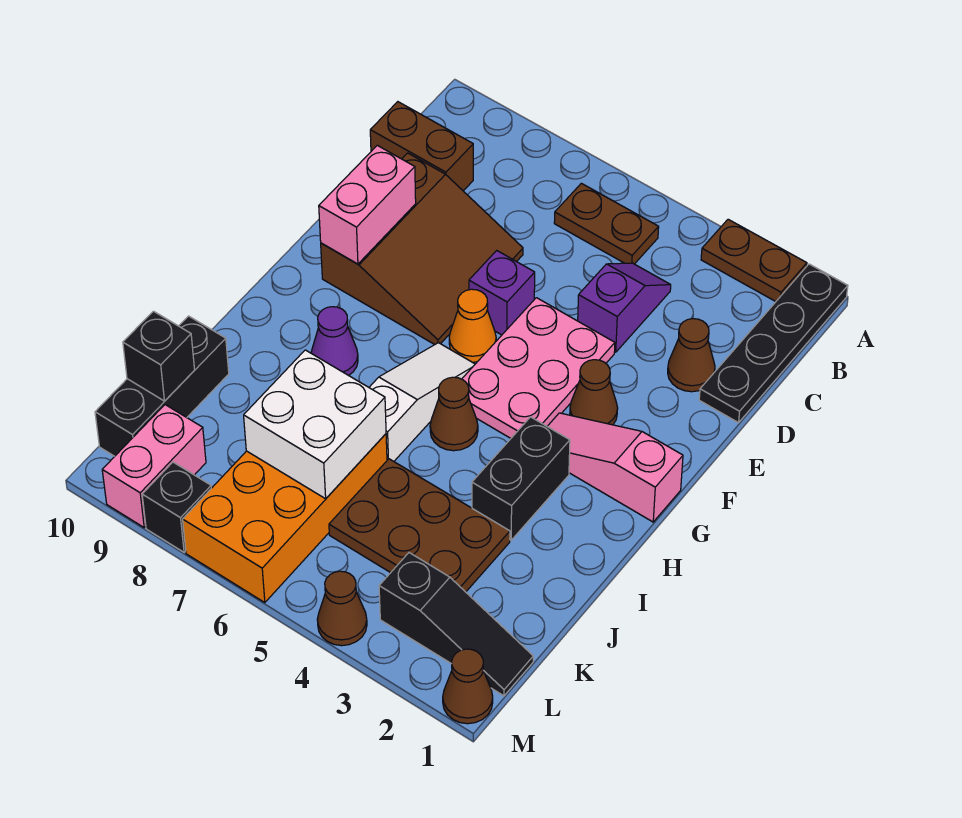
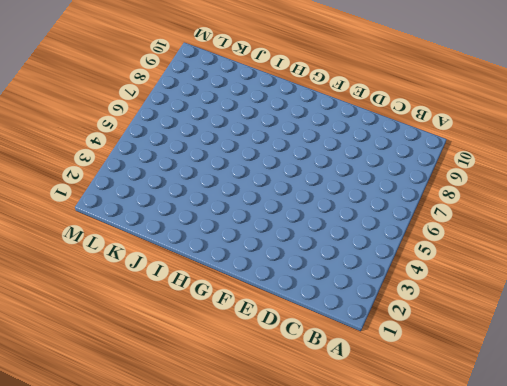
none -> black plate A1:D1 level 1
none -> brown plate A2:A3 level 1
none -> brown plate B5:B6 level 1

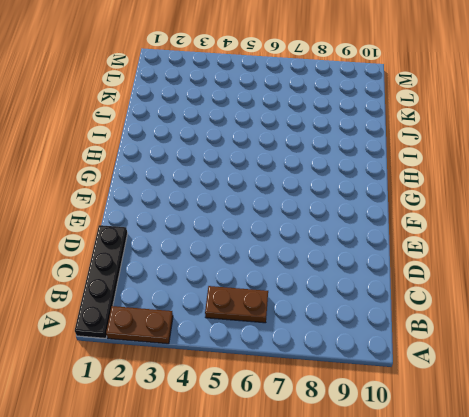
none -> purple slope C4:D4 level 1 top D
none -> brown brick C9:C10 level 1
none -> brown cone D2 level 1

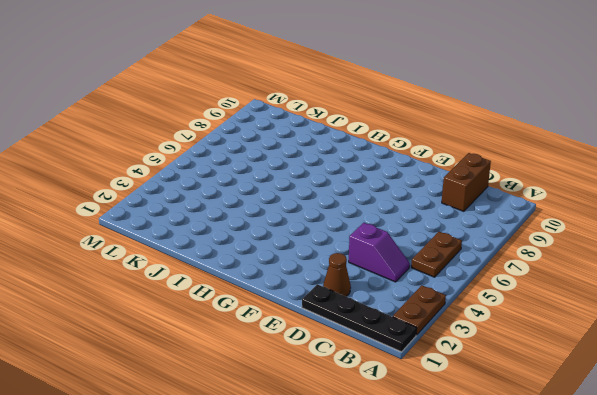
none -> brown slope D7:F9 level 1 top 9
none -> pink plate E4:G5 level 1
none -> purple brick E6 level 1

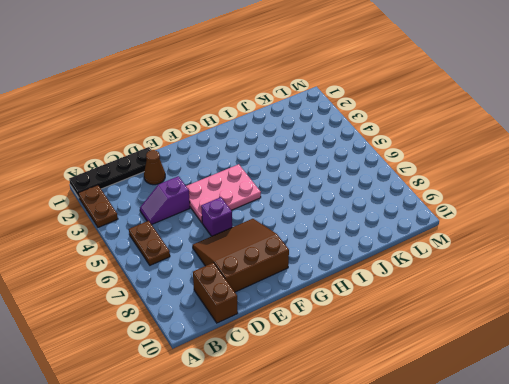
none -> brown cone F3 level 1
none -> orange cone F6 level 1
none -> pink slope G1:G3 level 1 top 1

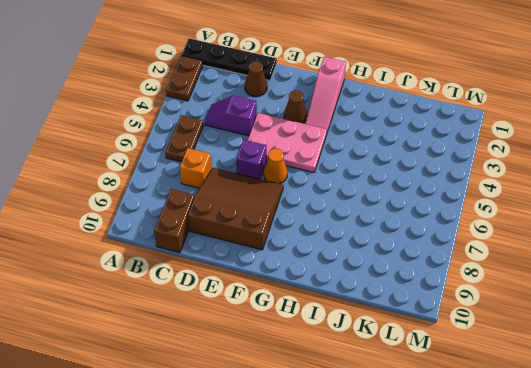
orange brick C7 level 1 -> none
none -> white slope G6:I6 level 1 top I
none -> black brick H3:I3 level 1
none -> brown cone H5 level 1

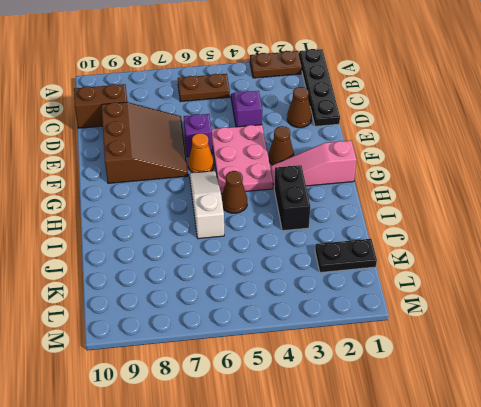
black plate K1:K2 level 1 -> none
none -> purple cone H8 level 1
none -> brown plate J3:K5 level 1
none -> orange brick J6:M7 level 1

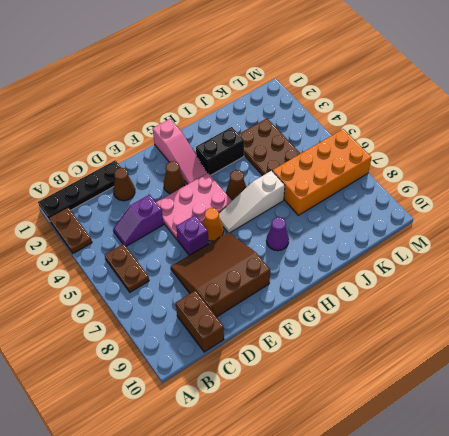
none -> black brick J10:L10 level 1
none -> black slope L1:L3 level 1 top 3
none -> pink brick L9:M9 level 1

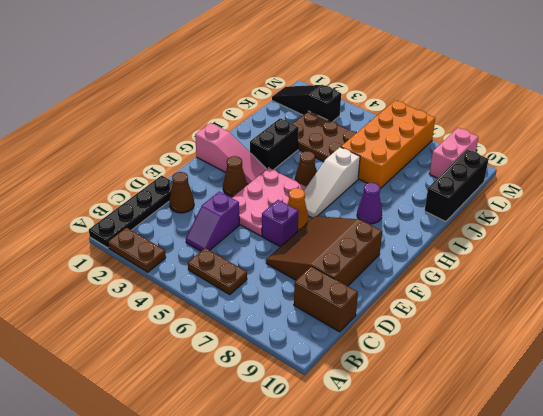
none -> brown cone M1 level 1
none -> brown cone M4 level 1
none -> black brick M8 level 1

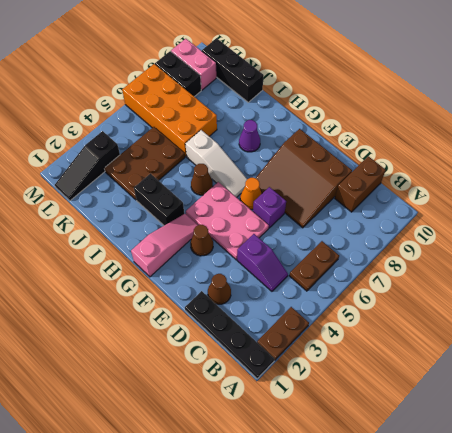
black brick L8:M8 level 1 -> black brick M8 level 1
none -> brown cone M1 level 1
none -> brown cone M4 level 1
none -> pink brick E9:F9 level 2

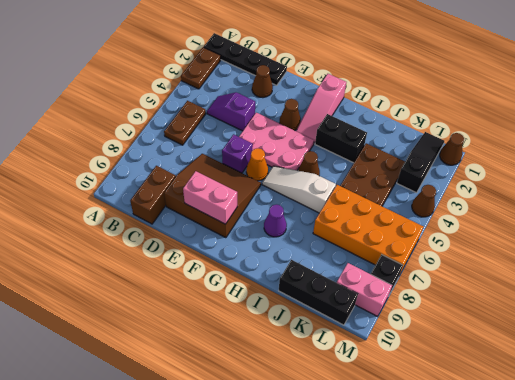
none -> white brick J6:K7 level 2
none -> black brick K10 level 2

